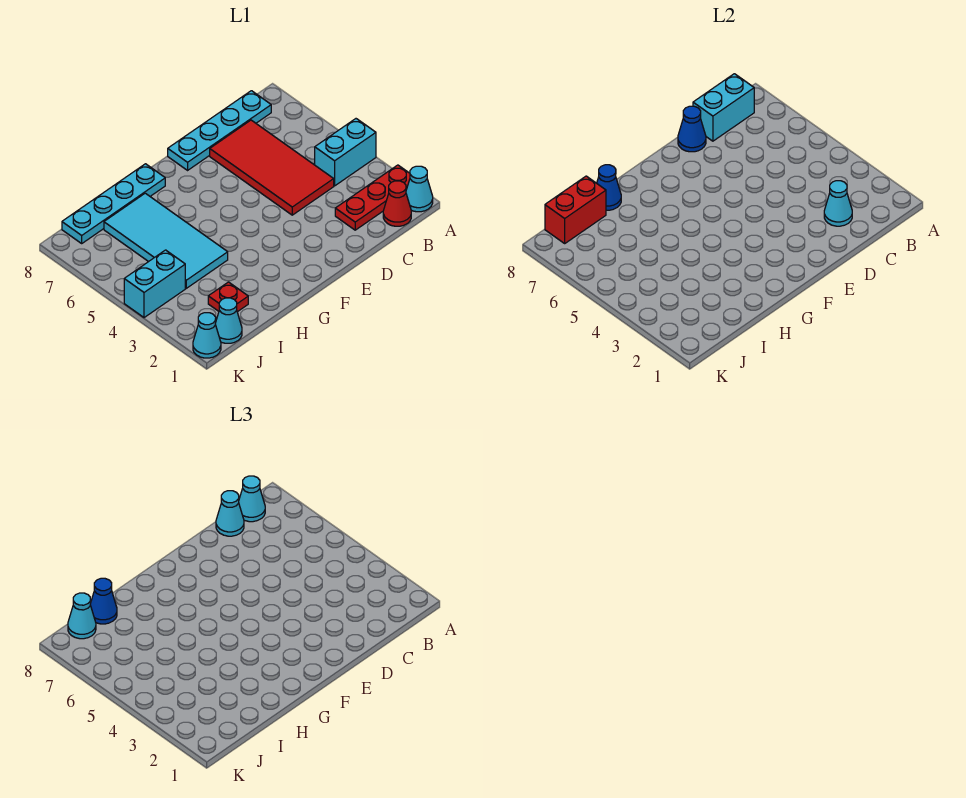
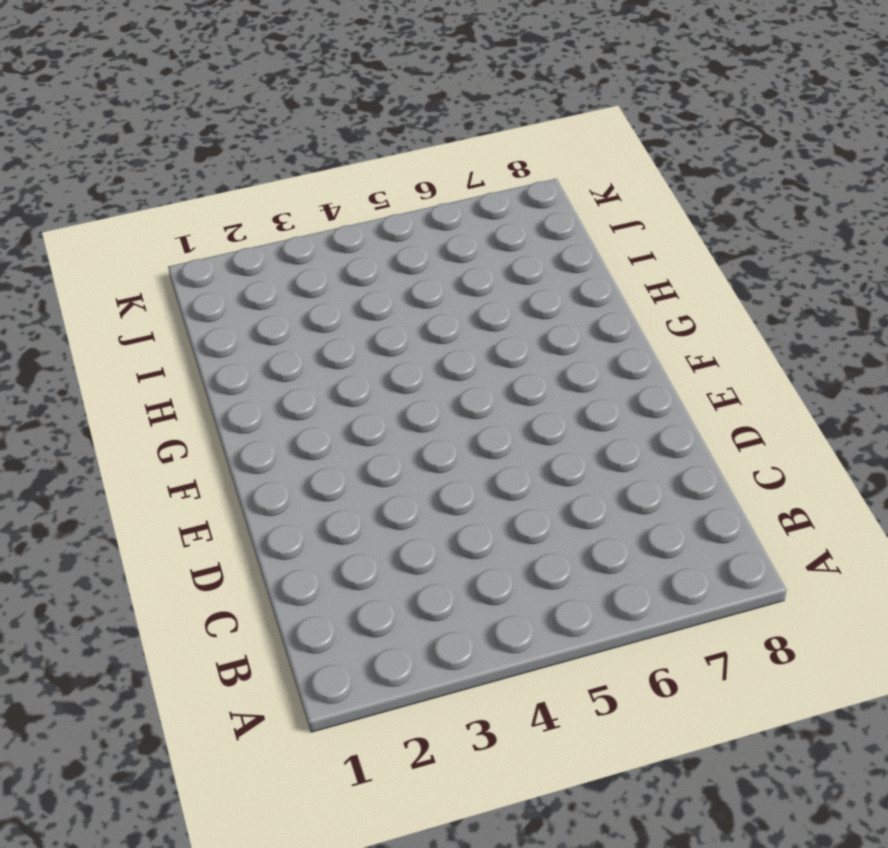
none -> cyan cone A1 level 1
none -> red plate A2:C2 level 1
none -> cyan brick A4:B4 level 1

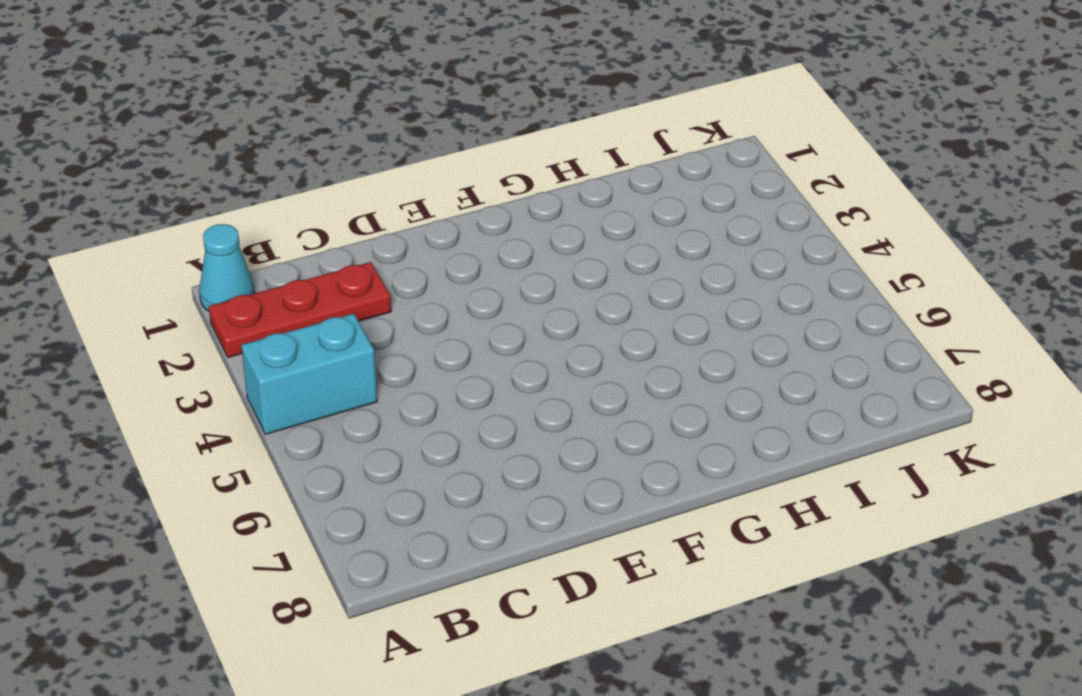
none -> red cone B1 level 1
none -> cyan plate B8:E8 level 1
none -> red tile C4:D7 level 1

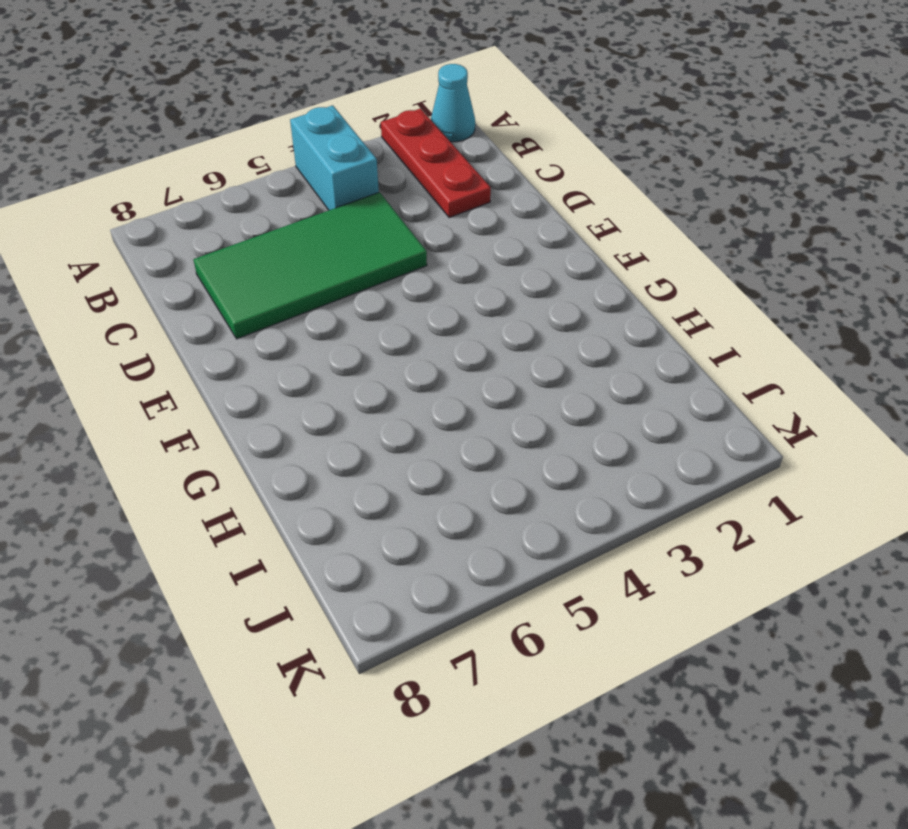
green tile C4:D7 level 1 -> red tile C4:D7 level 1
none -> red cone B1 level 1
none -> cyan plate B8:E8 level 1
none -> cyan plate G8:J8 level 1

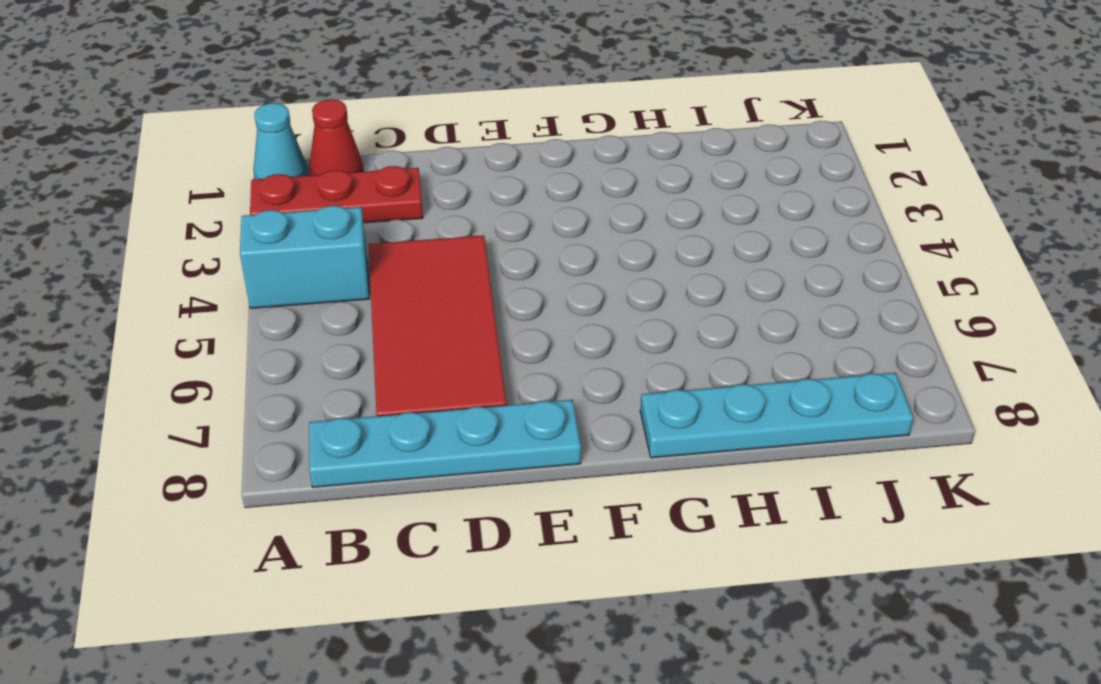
none -> cyan tile H4:I7 level 1
none -> red plate I2 level 1
none -> cyan cone J1 level 1

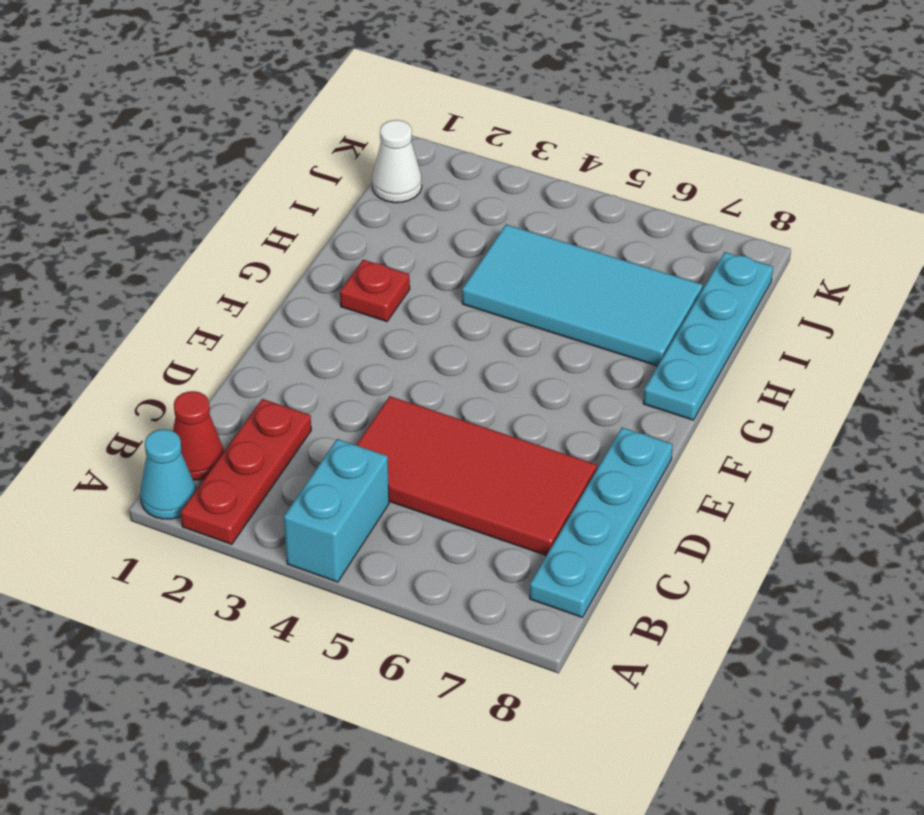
red plate G2 level 1 -> red plate I2 level 1
white cone J1 level 1 -> cyan cone J1 level 1
none -> cyan brick J4:K4 level 1
none -> cyan cone K1 level 1
none -> cyan brick B8:C8 level 2

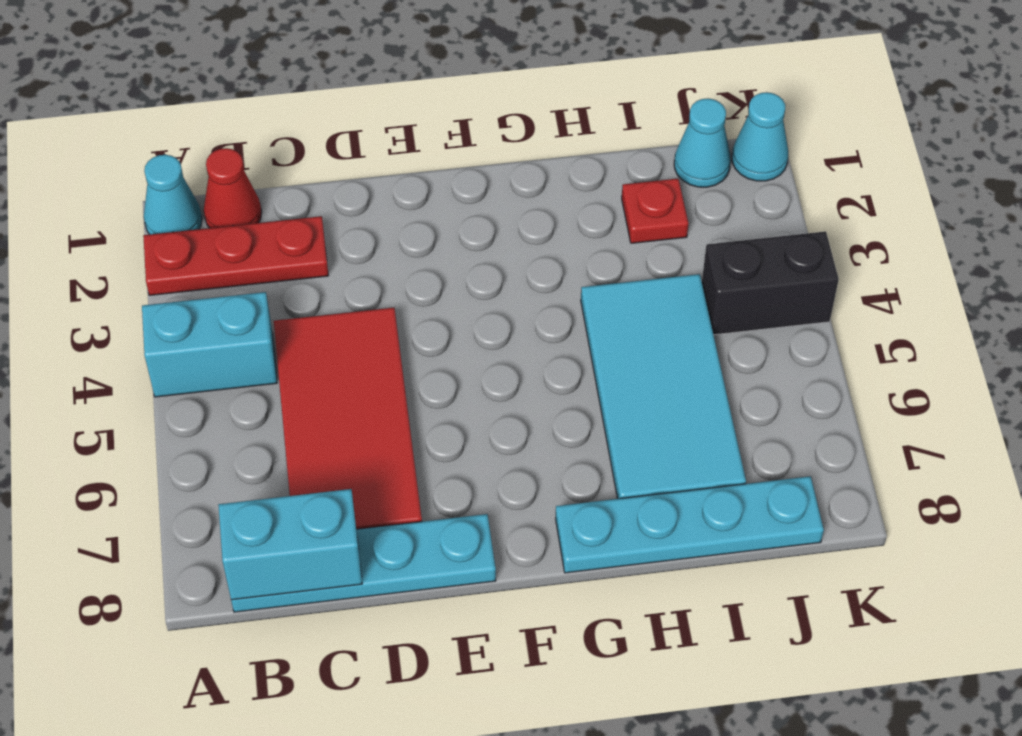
black brick J4:K4 level 1 -> cyan brick J4:K4 level 1
none -> cyan cone C2 level 2
none -> blue cone D8 level 2
none -> blue cone H8 level 2

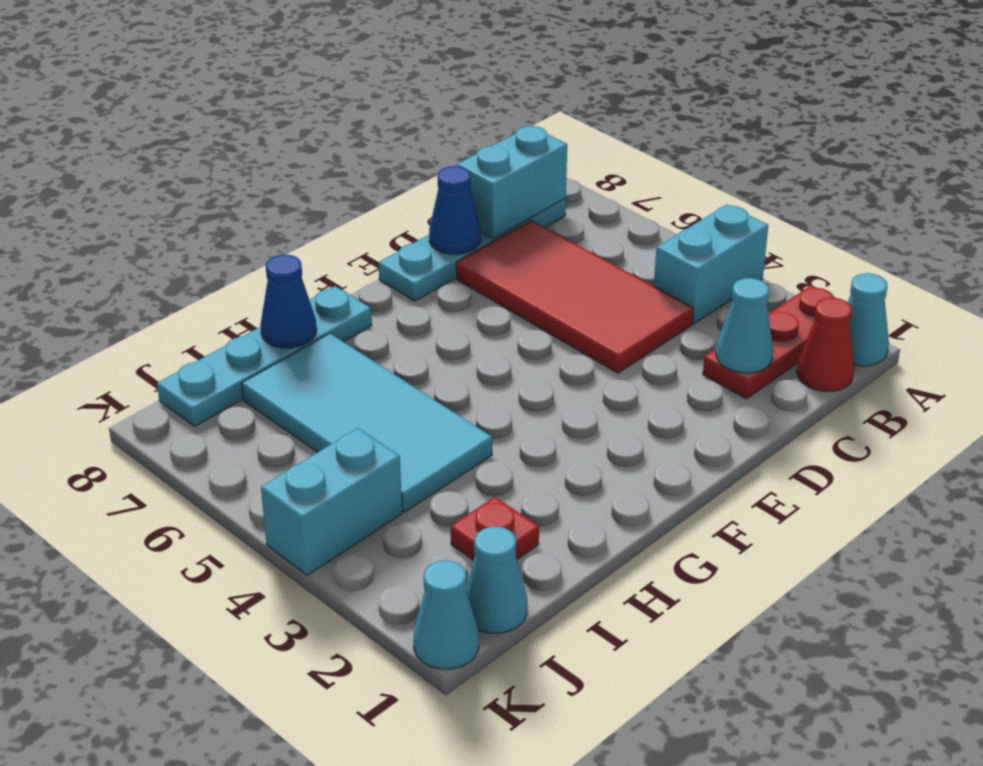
none -> red brick I8:J8 level 2
none -> cyan cone B8 level 3
none -> cyan cone C8 level 3

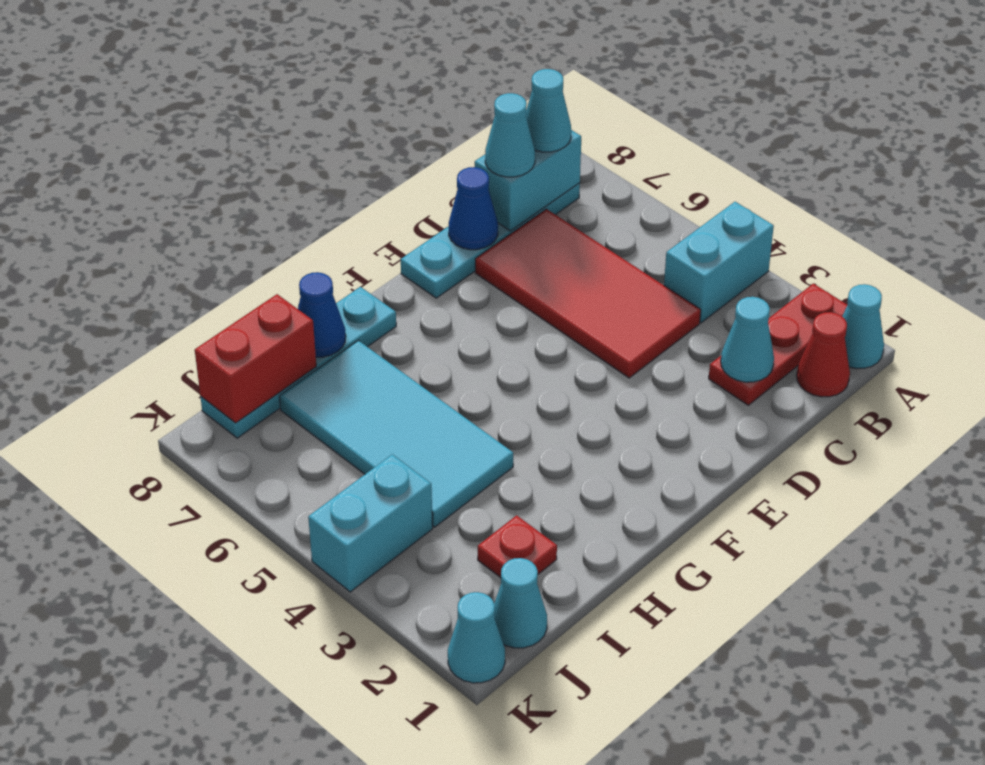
none -> blue cone I8 level 3
none -> cyan cone J8 level 3

